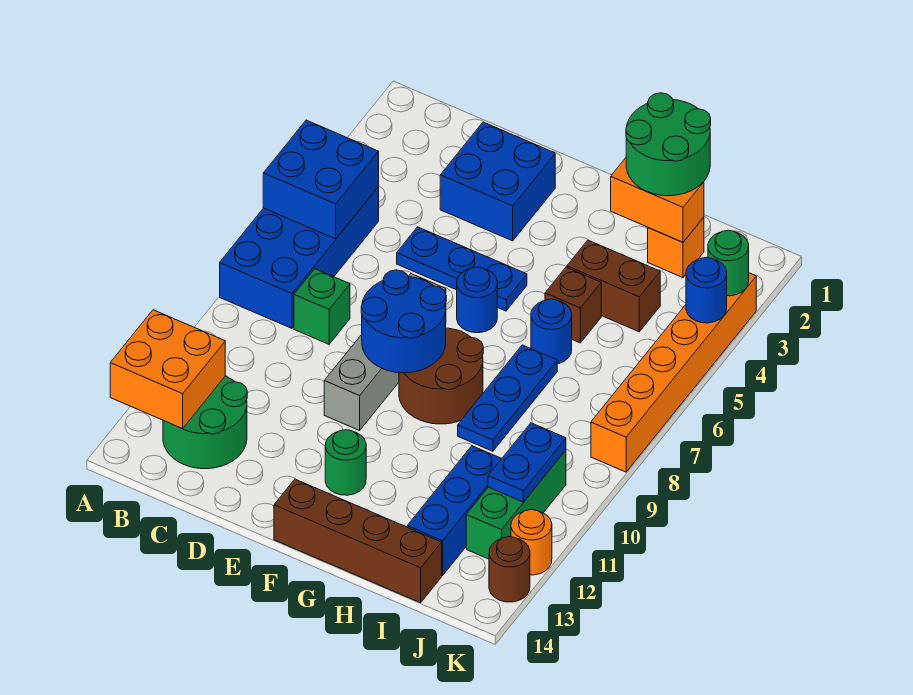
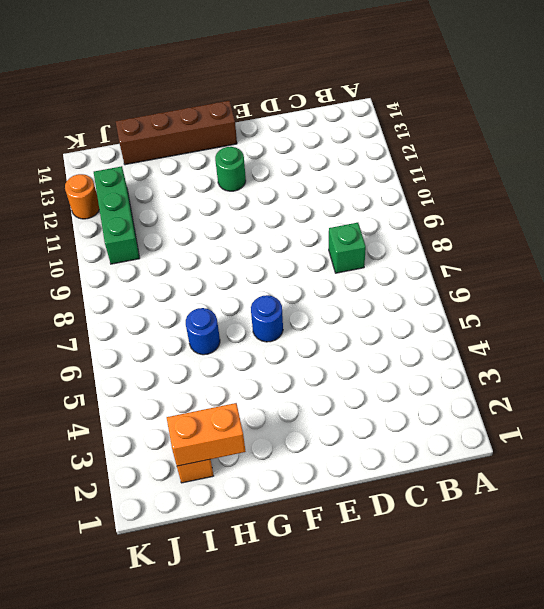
none -> blue brick A5:B8 level 1
none -> green round brick B12:C13 level 1
none -> blue brick D2:E3 level 1

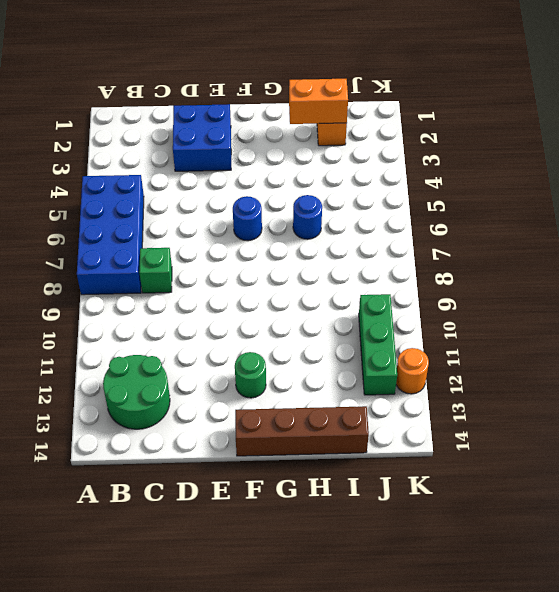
none -> blue plate D5:F5 level 1
none -> grey brick E7:E10 level 1
none -> brown round brick F8:G9 level 1

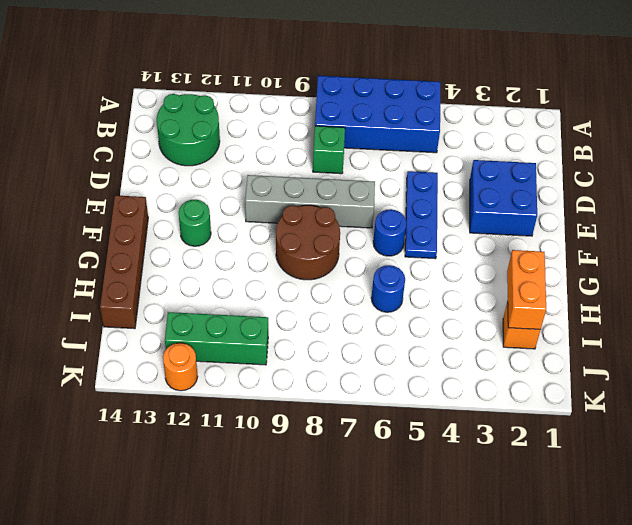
none -> brown brick H4:I4 level 1
none -> brown brick H5 level 1
none -> blue plate H7:H9 level 1

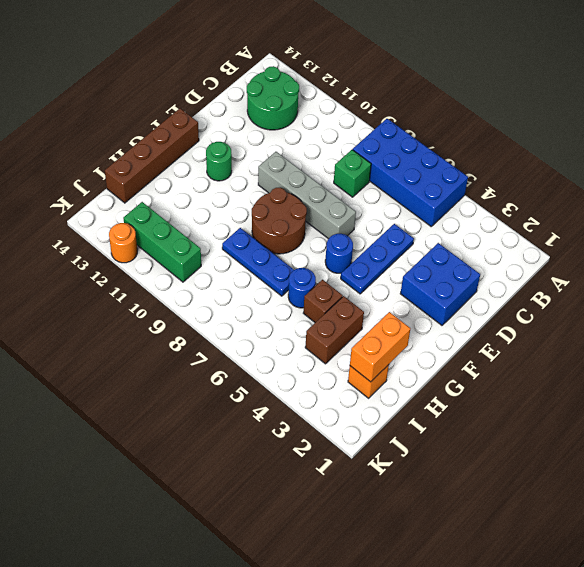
none -> blue brick I11:I13 level 1
none -> orange brick K3:K8 level 1
none -> brown round brick K13 level 1

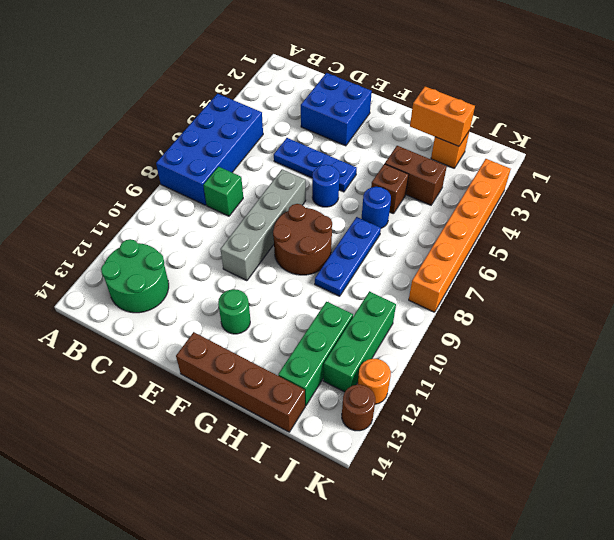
green brick I11:I13 level 1 -> blue brick I11:I13 level 1
none -> blue brick A5:B6 level 2
none -> orange brick A12:B13 level 2
none -> blue round brick E8:F9 level 2

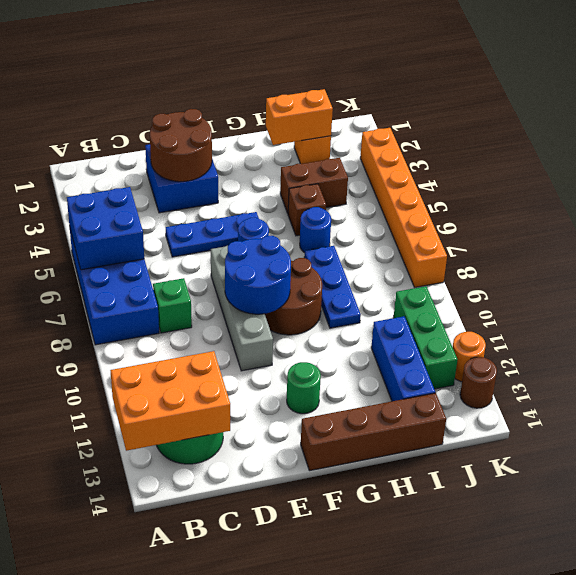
orange brick A12:C13 level 2 -> orange brick A12:B13 level 2
brown round brick D2:E3 level 2 -> none
none -> blue plate J10:J11 level 2
none -> green round brick K3 level 2
none -> blue round brick K4 level 2

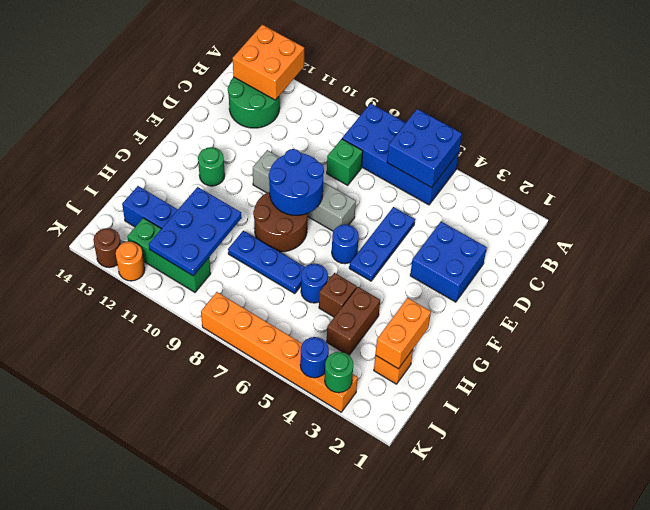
blue plate H10:J11 level 2 -> blue plate J10:J11 level 2
none -> brown brick F14:I14 level 1
none -> green round brick H1:I2 level 3

